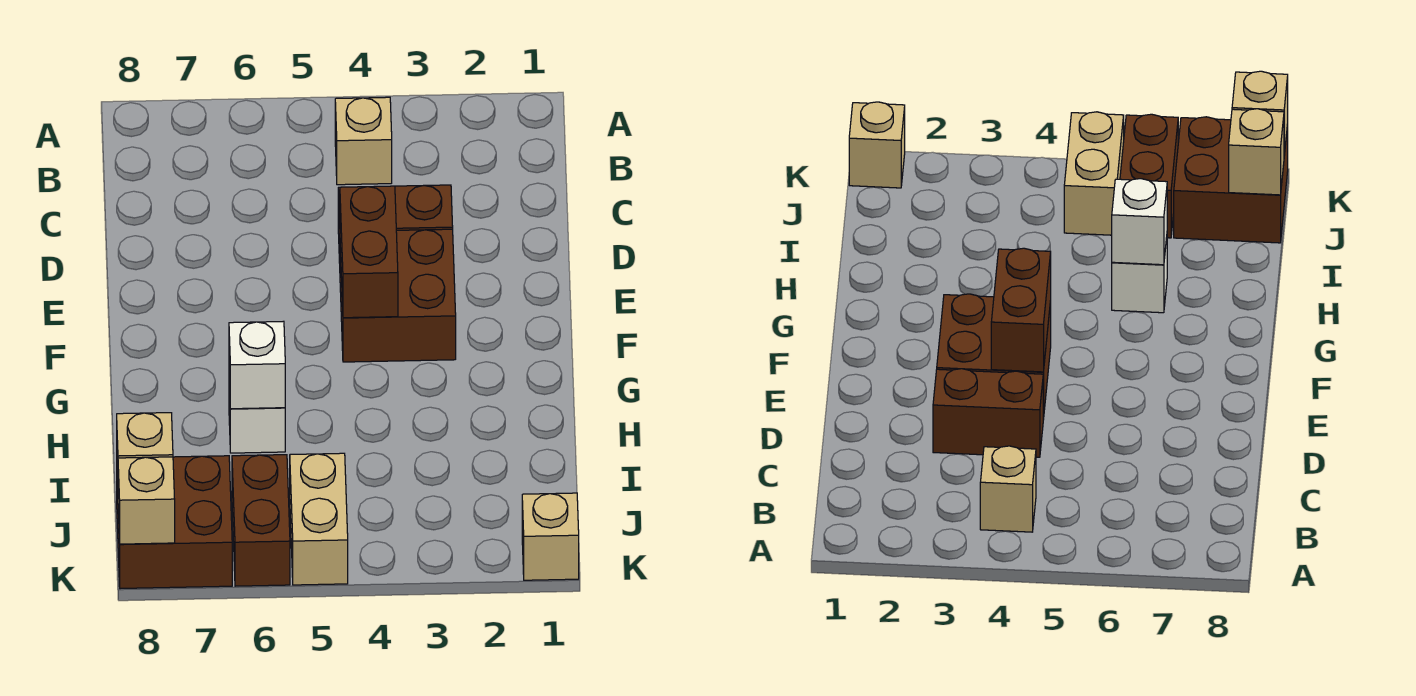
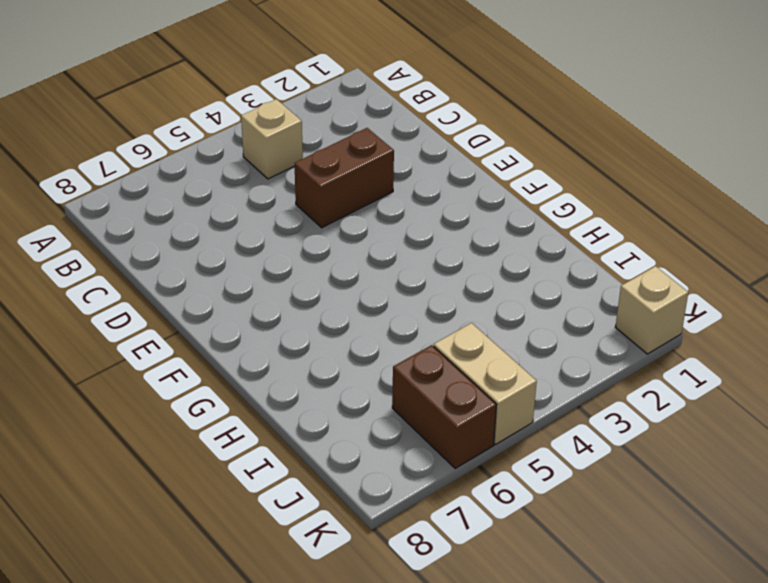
none -> brown brick E3:F4 level 1
none -> white brick H6 level 1
none -> brown brick J7:K8 level 1

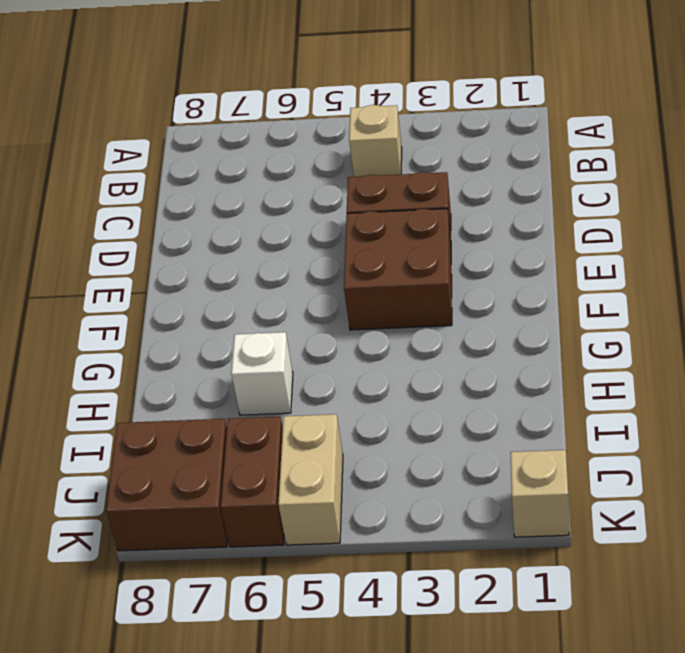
none -> brown brick E4:F4 level 2
none -> white brick H6 level 2
none -> tan brick J8 level 2

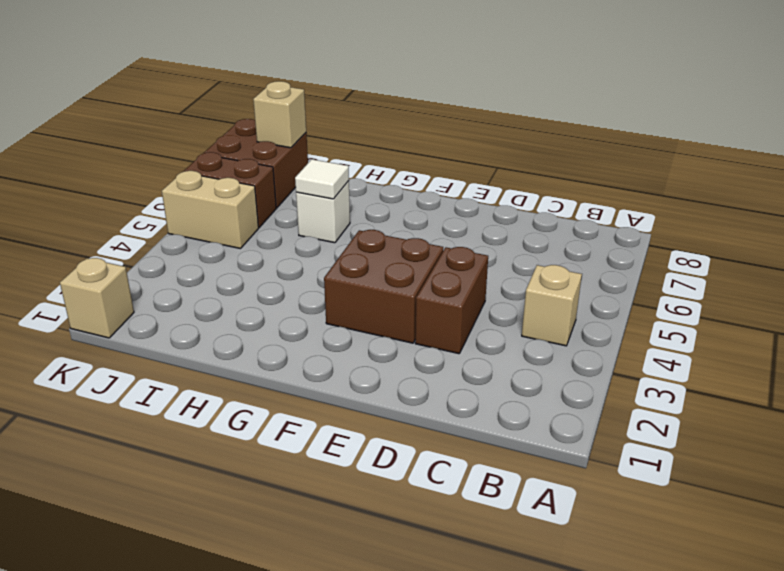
white tile H6 level 2 -> white brick H6 level 2
none -> brown brick E4:F4 level 2
none -> tan brick K8 level 2

